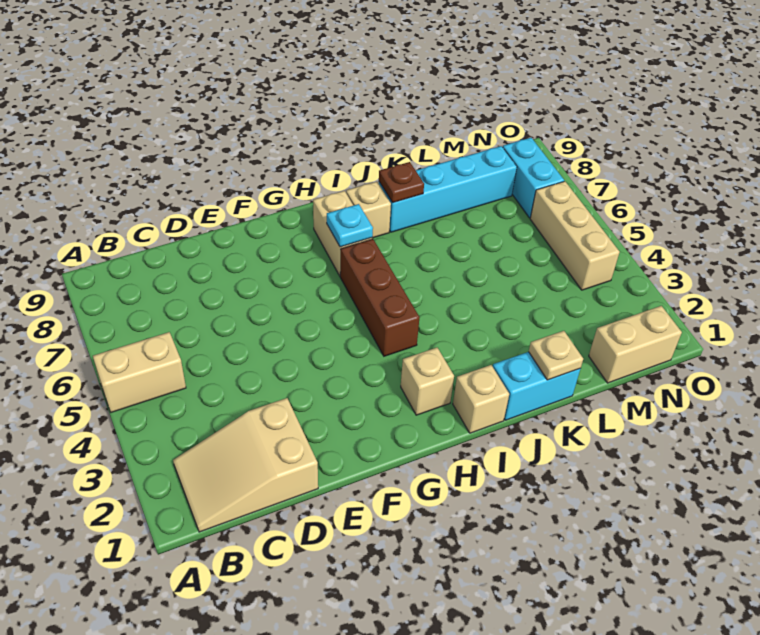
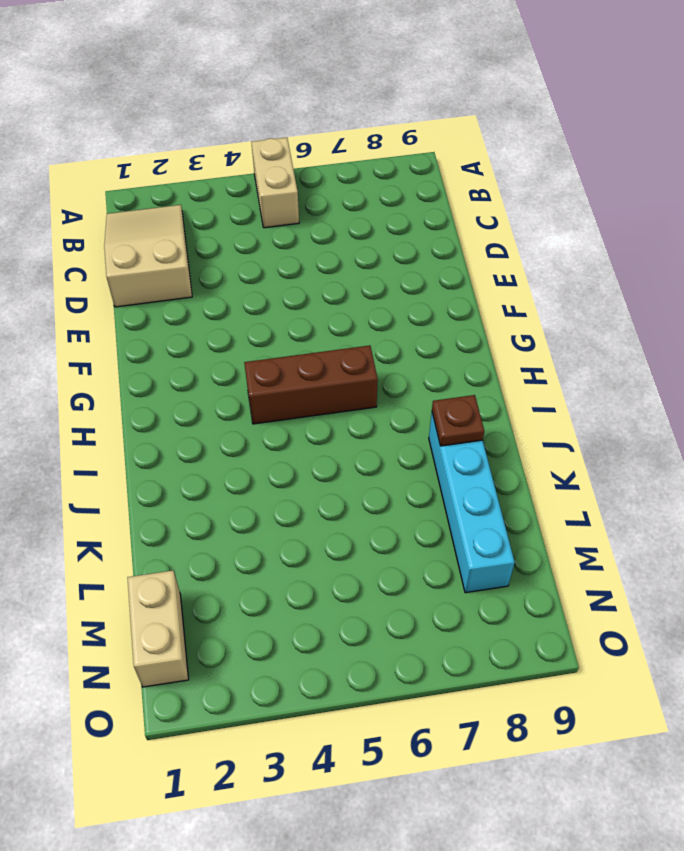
none -> tan brick H2 level 1
none -> tan brick H7:H8 level 1
none -> tan brick I1 level 1

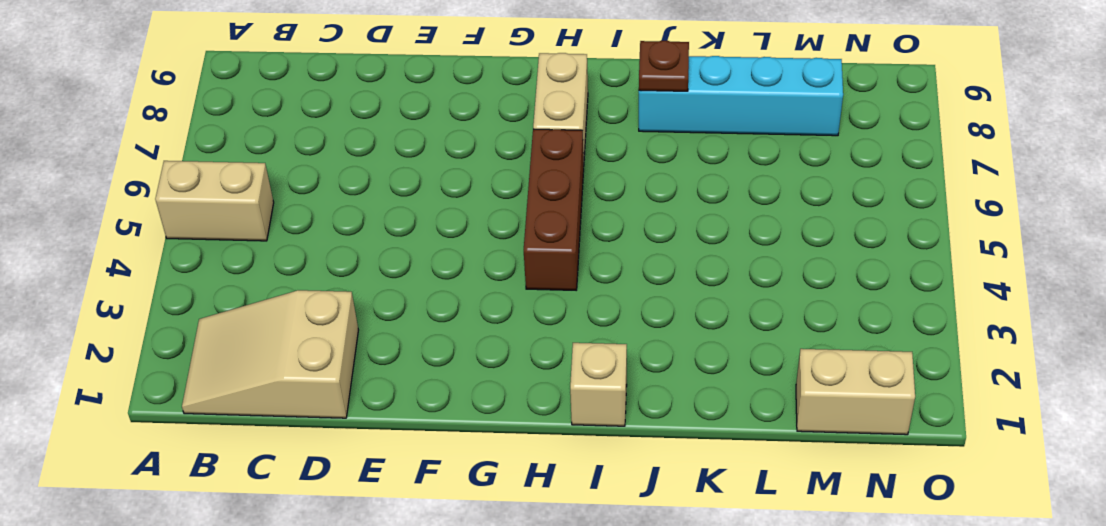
none -> tan brick H2 level 1
none -> tan brick I8 level 1
none -> cyan brick J1:K1 level 1

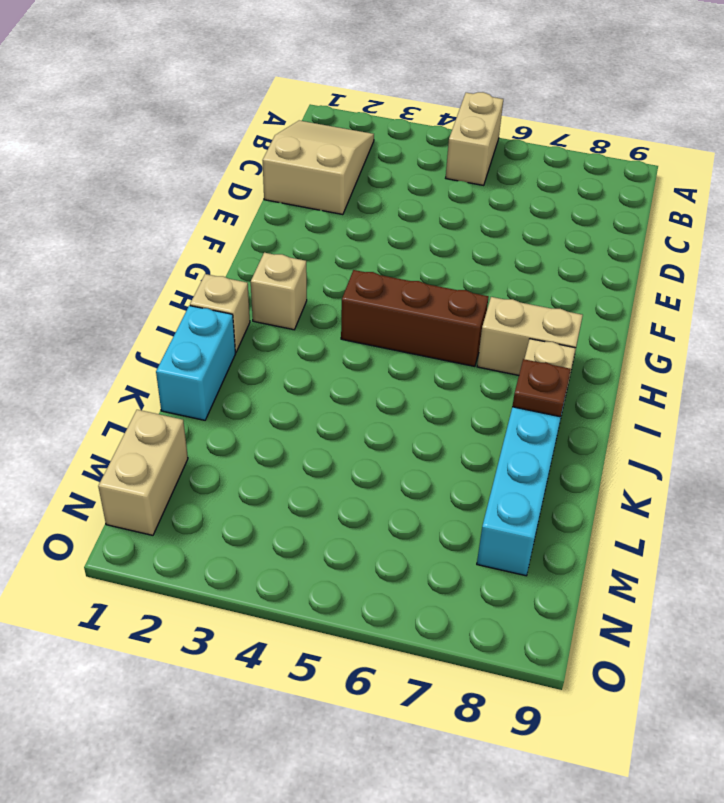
none -> tan brick N4:N6 level 1
none -> cyan brick N7:N8 level 1
none -> cyan plate H7 level 2

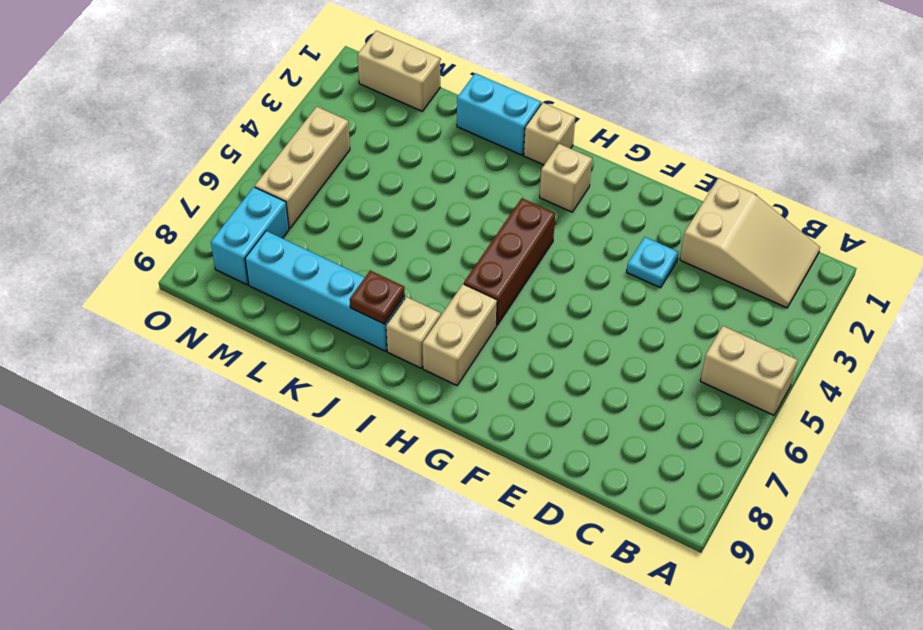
cyan plate E3 level 1 -> cyan plate H7 level 2
none -> tan plate K1 level 2

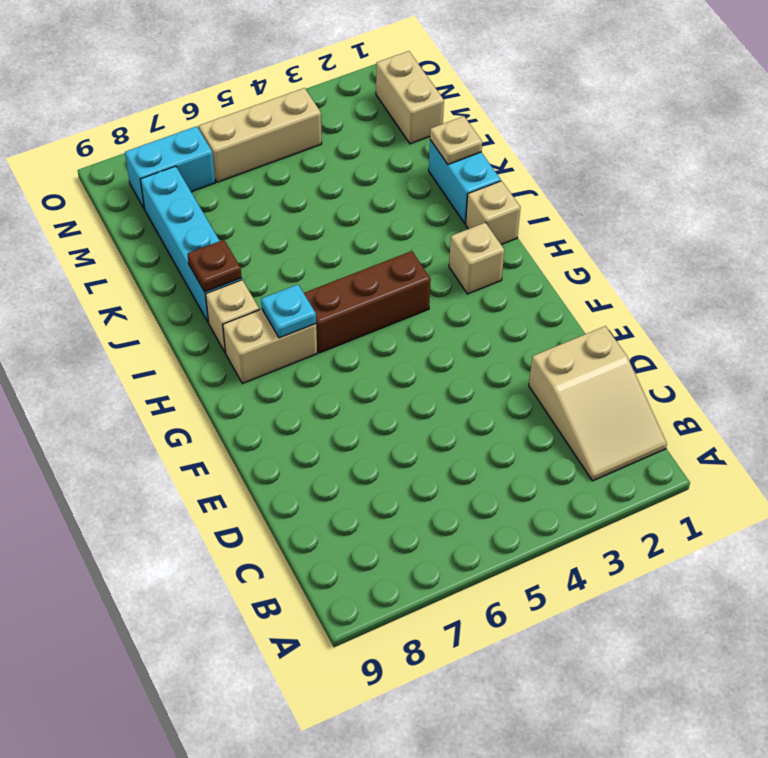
none -> tan brick A5:B5 level 1

